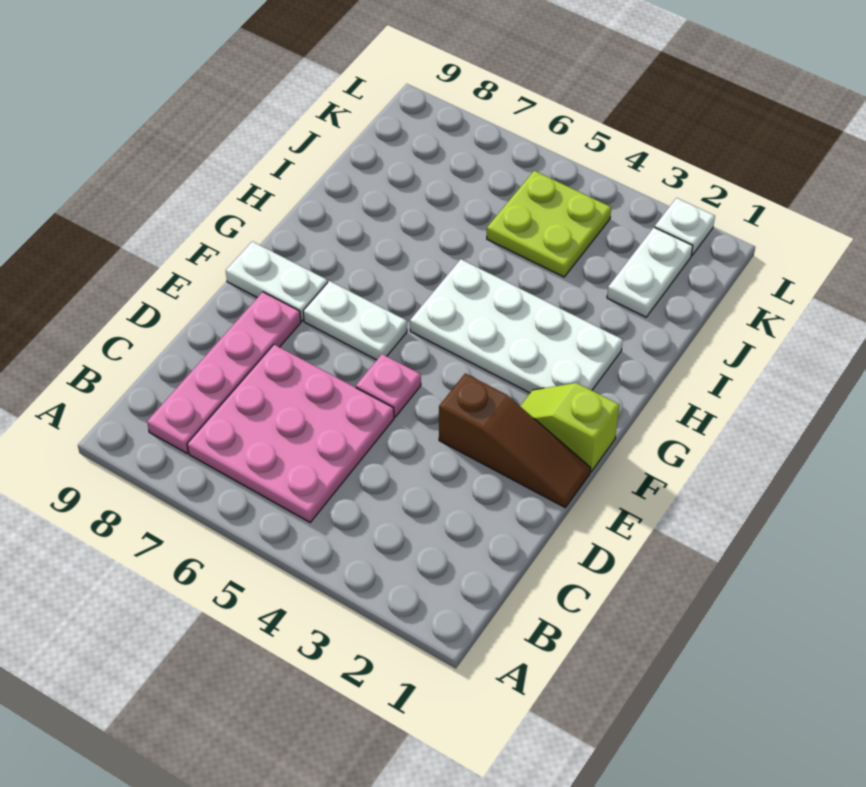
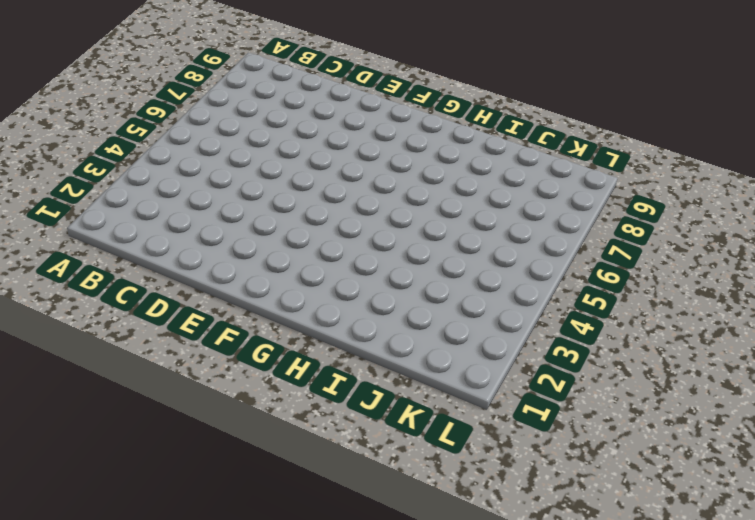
none -> pink plate B5:D7 level 1
none -> pink plate B8:E8 level 1

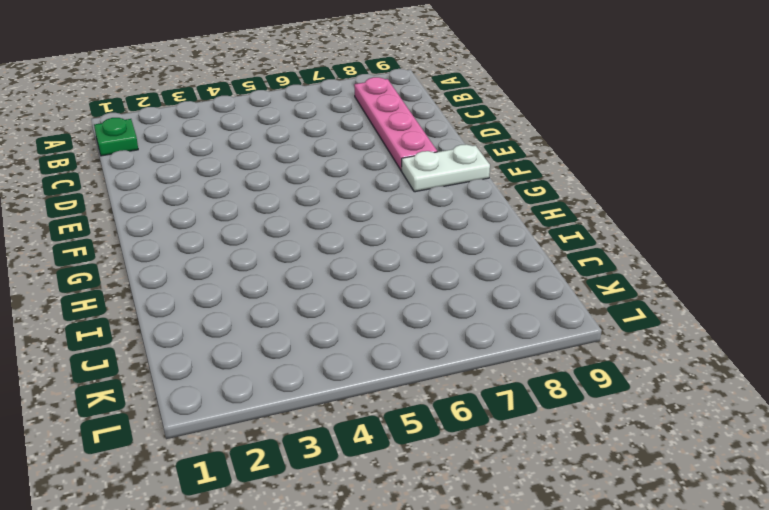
green plate B1 level 1 -> none
none -> pink plate B5:D7 level 1
none -> brown slope E1:E3 level 1 top 3

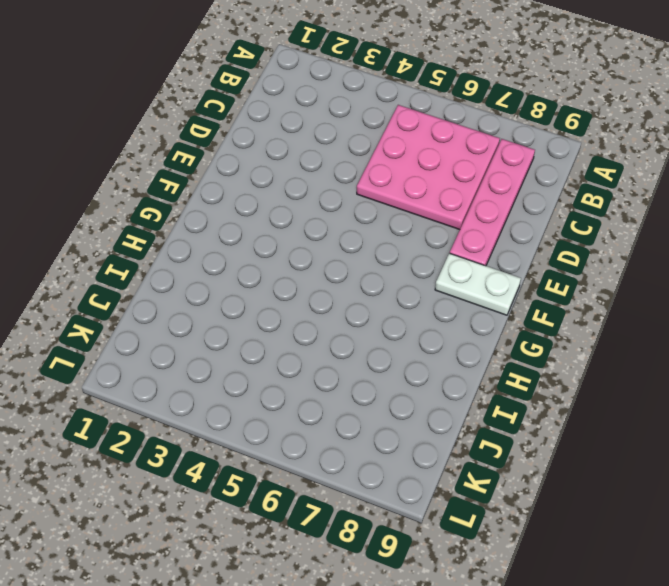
none -> brown slope E1:E3 level 1 top 3
none -> pink plate E5 level 1

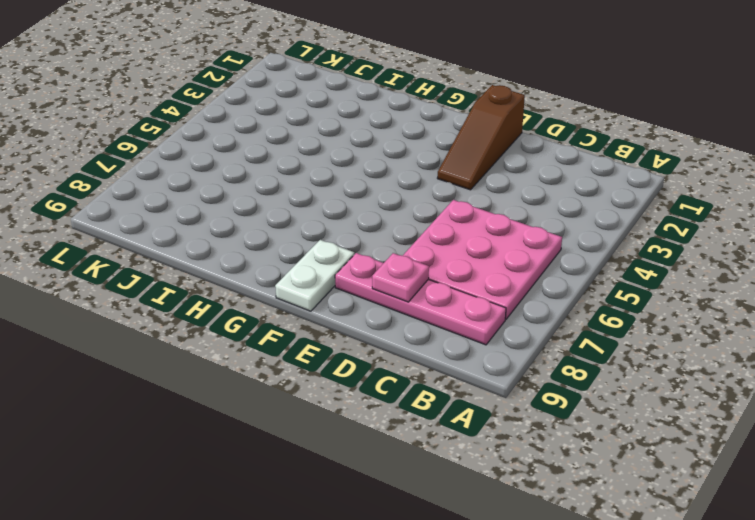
pink plate D8 level 2 -> pink plate E5 level 1
brown slope E1:E3 level 1 top 1 -> brown slope E1:E3 level 1 top 3
none -> lime slope F1:F2 level 1 top 1
none -> white plate F6:F7 level 1

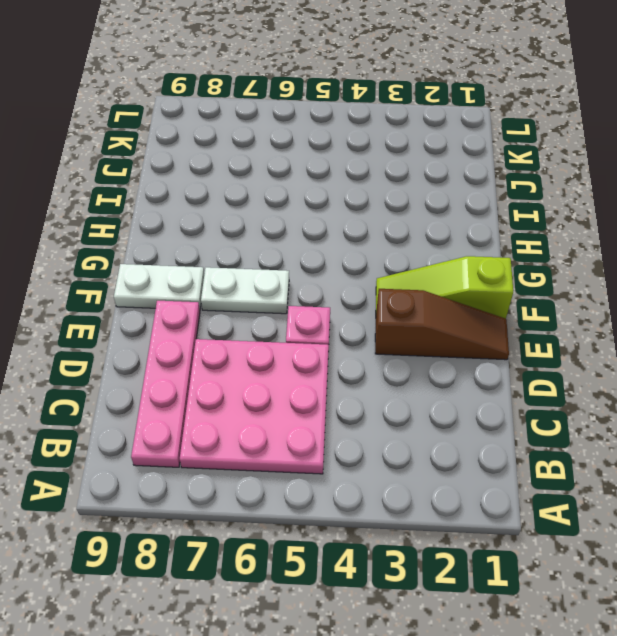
lime slope F1:F3 level 1 top 1 -> lime slope F1:F2 level 1 top 1
none -> white plate G2:H5 level 1
none -> white plate J2:K2 level 1

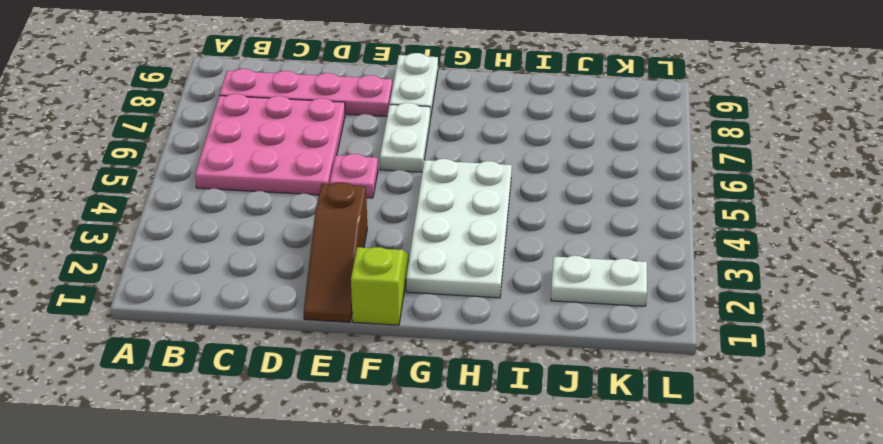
none -> lime plate J4:K5 level 1
none -> white plate L2 level 1

